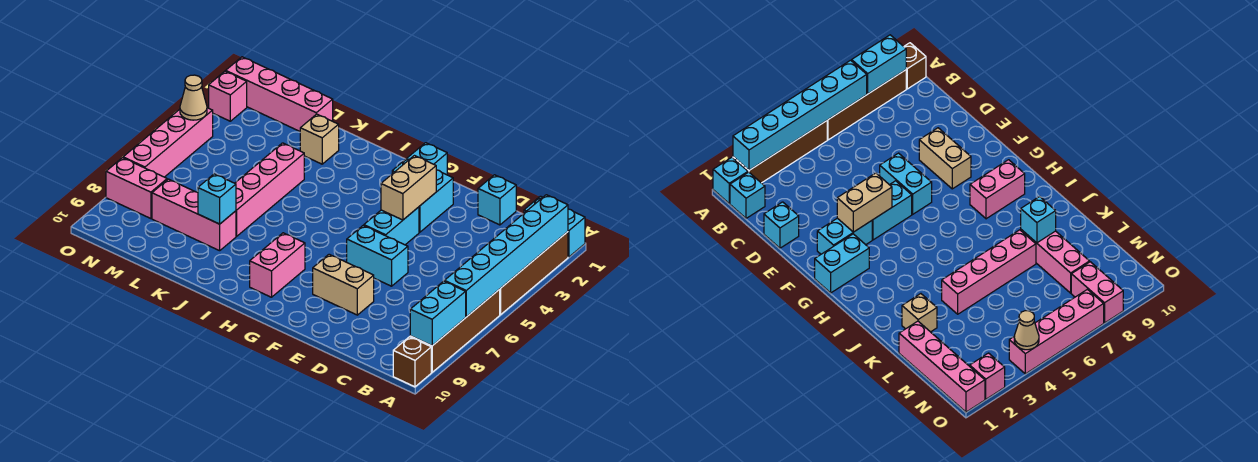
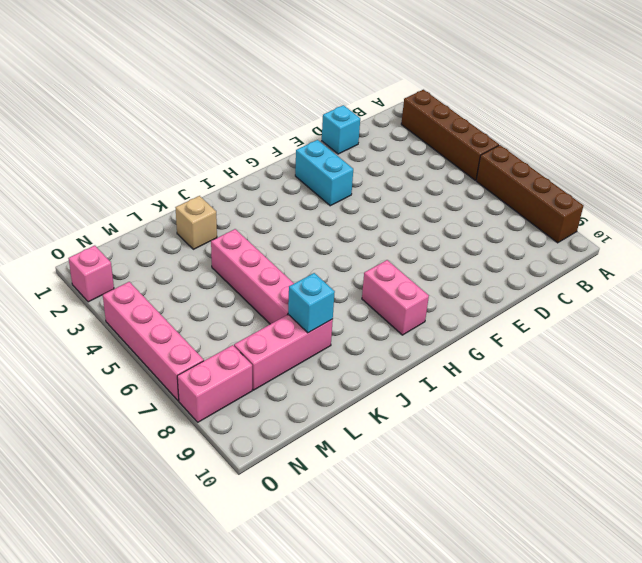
none -> cyan brick A1 level 1
none -> brown brick A10 level 1
none -> cyan brick B1 level 1

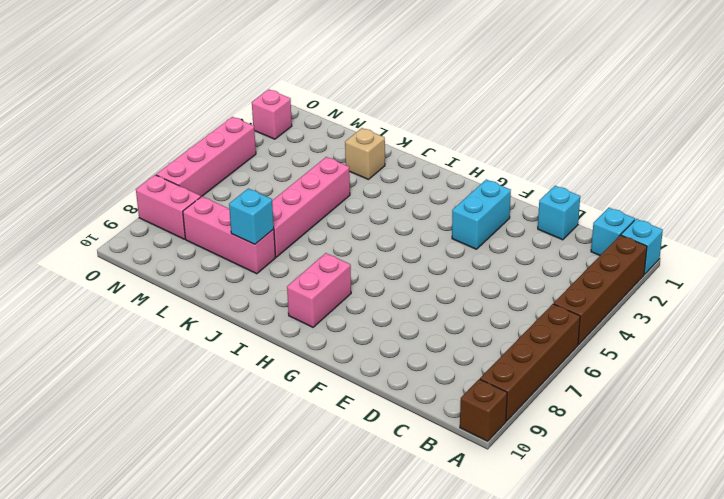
none -> cyan brick E6:F6 level 1
none -> tan brick E8:F8 level 1
none -> cyan brick F4:F5 level 1

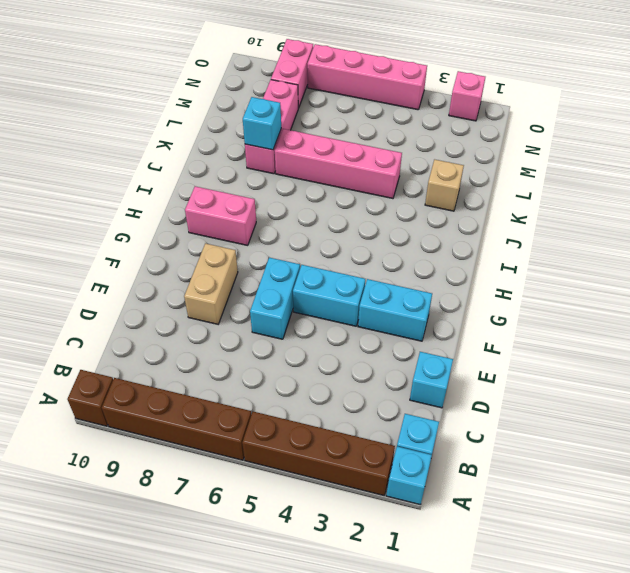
none -> cyan brick G1:G2 level 1
none -> pink brick L1:O1 level 1
none -> cyan brick A2:A7 level 2

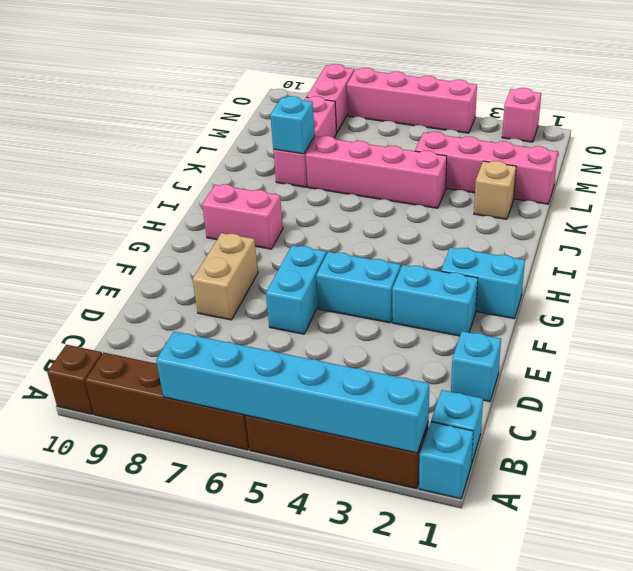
pink brick L1:L4 level 1 -> pink brick L1:O1 level 1
none -> cyan brick A8:A9 level 2
none -> tan brick F3:F4 level 2
none -> tan cone O4 level 2

